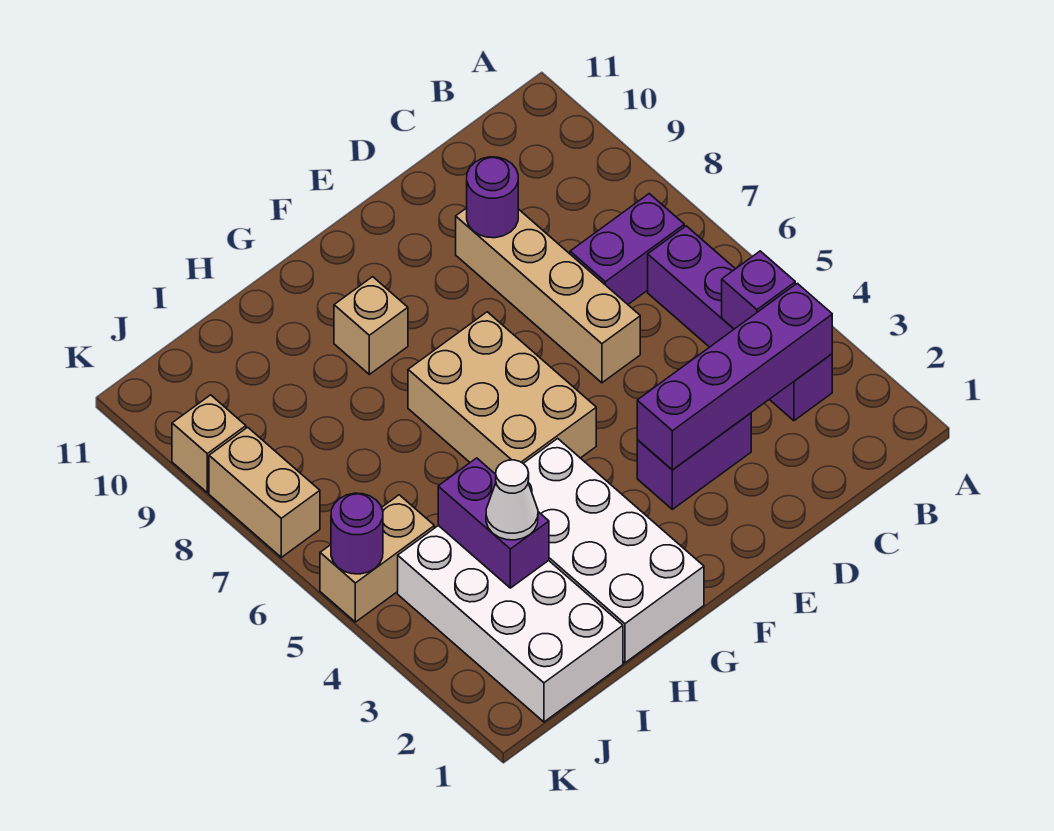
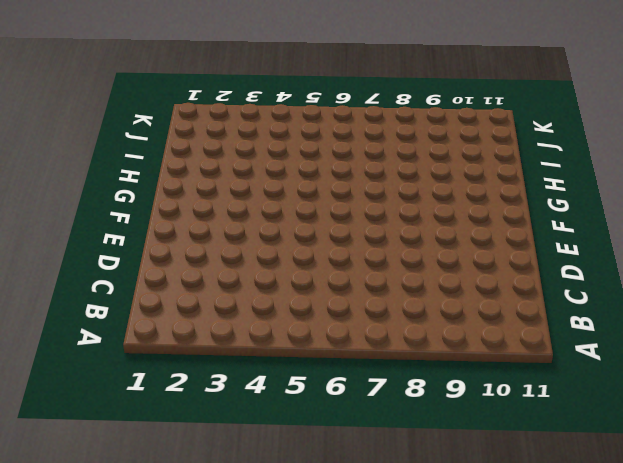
none -> purple brick B3:B6 level 1
none -> purple brick B7:C7 level 1
none -> purple brick D3:E3 level 1

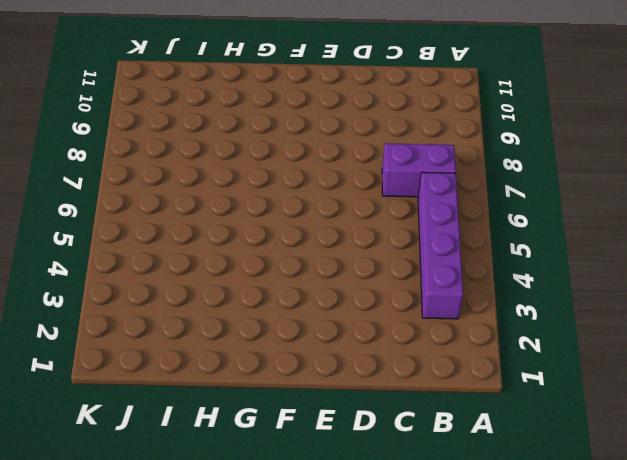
none -> purple brick D3:E3 level 1
none -> tan brick D6:D9 level 1
none -> tan brick F5:G7 level 1

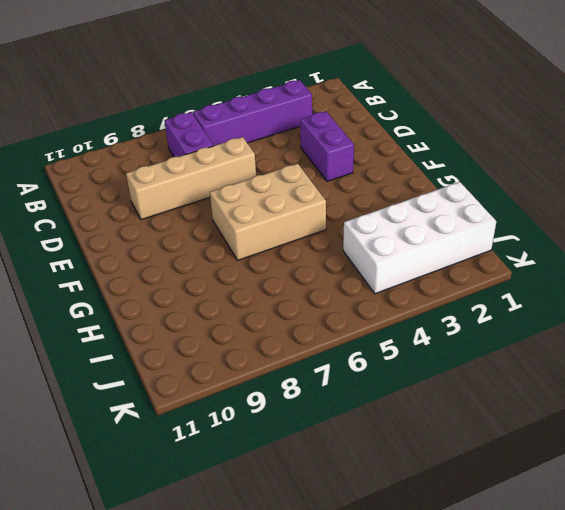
none -> white brick G1:H4 level 1
none -> tan brick G9 level 1
none -> tan brick J5:K5 level 1

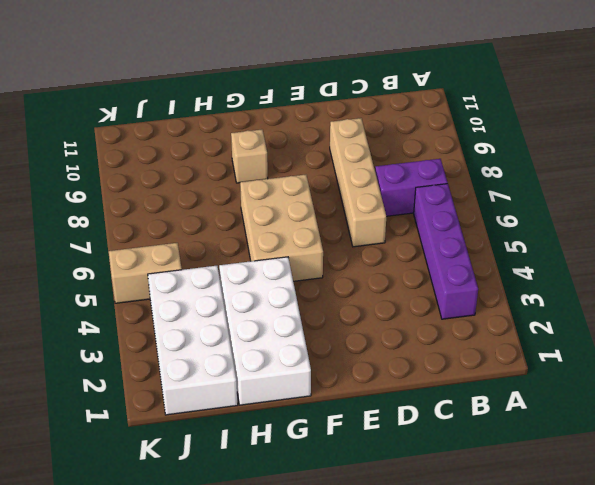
none -> purple brick D3:E3 level 1
none -> tan brick K7:K8 level 1
none -> tan brick K9 level 1

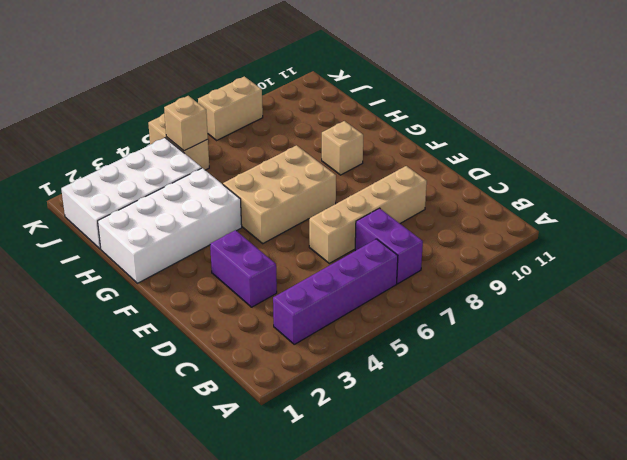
tan brick J5 level 2 -> tan brick K9 level 1
none -> purple brick B3:E3 level 2
none -> purple brick B4 level 2
none -> purple round brick D9 level 2

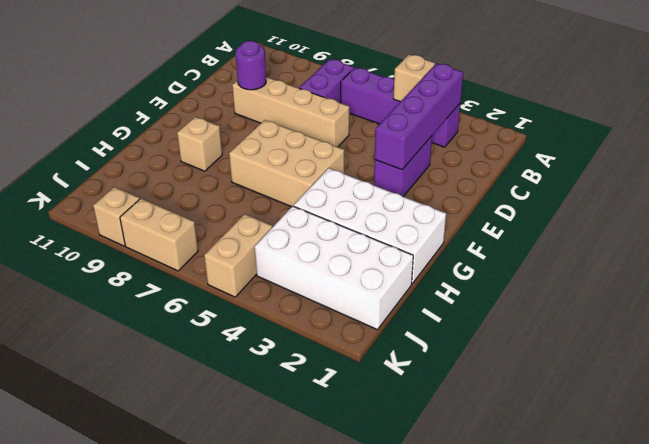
tan brick B4 level 2 -> purple brick B4 level 2
none -> purple brick I3:I4 level 2
none -> purple round brick K5 level 2
none -> white cone I3 level 3

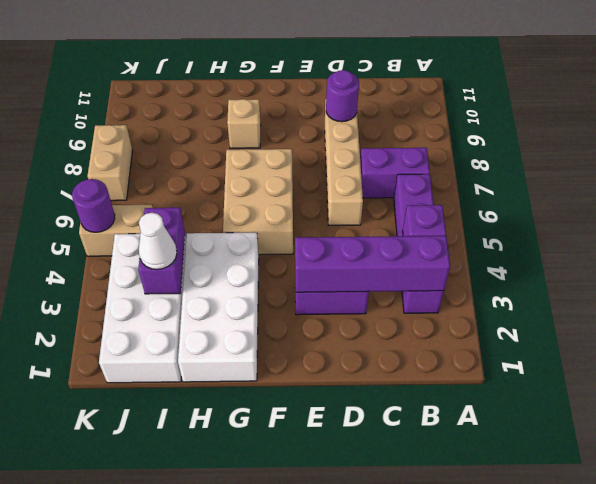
none -> tan brick K9 level 1

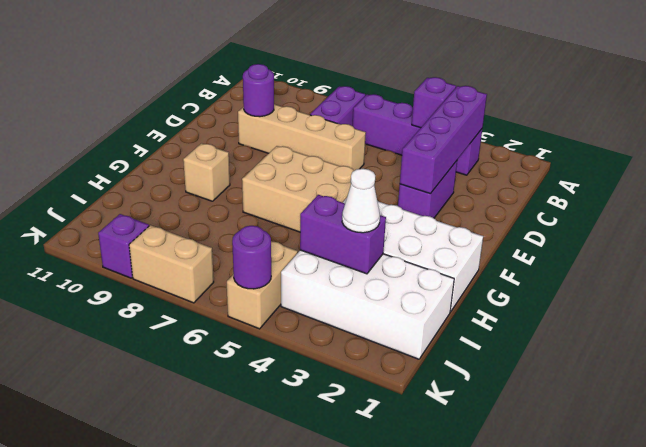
purple brick K9 level 1 -> tan brick K9 level 1

